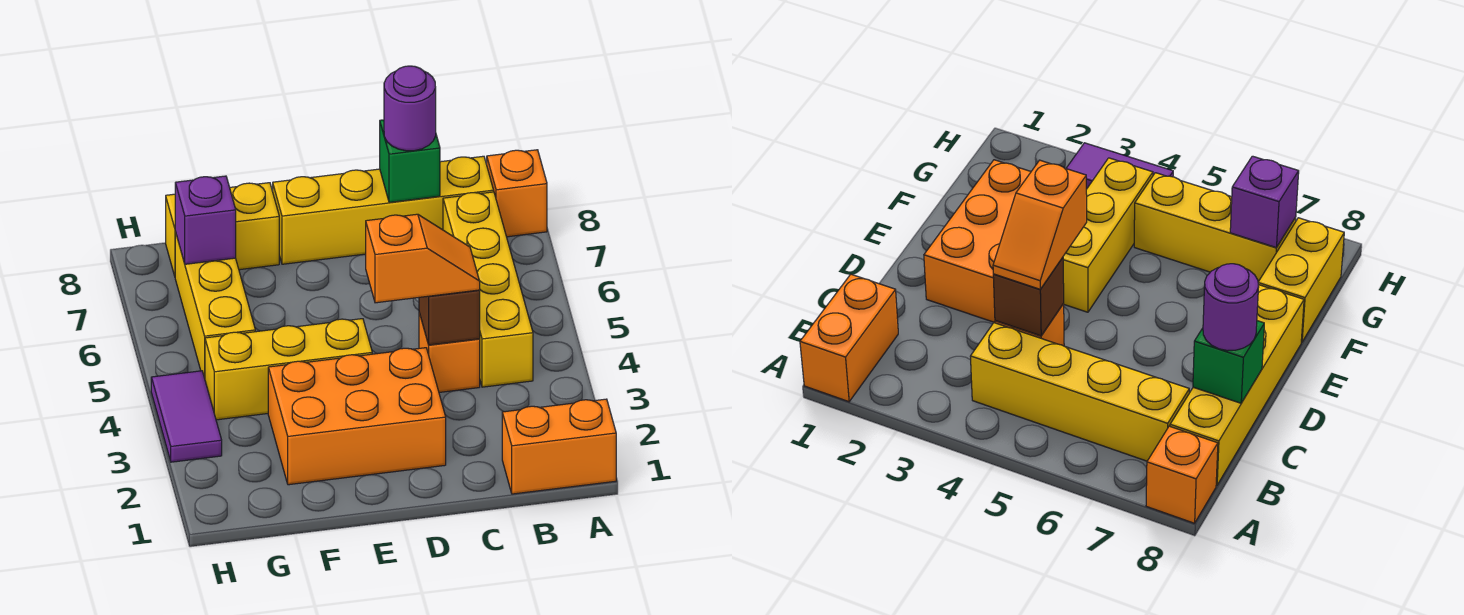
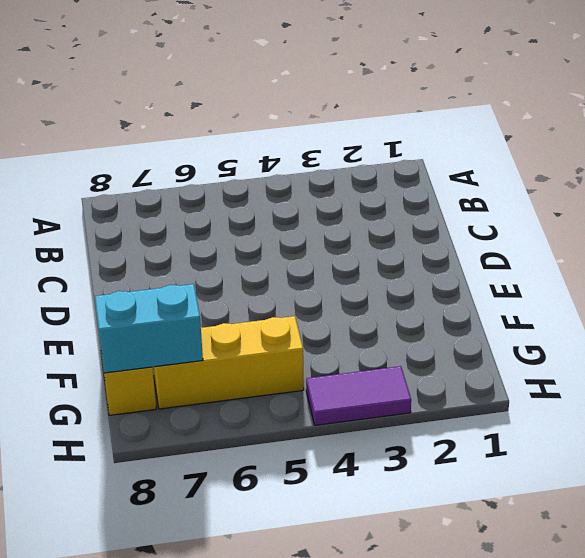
cyan brick G7:G8 level 2 -> purple brick G7 level 2
none -> orange brick A1:B1 level 1
none -> orange brick A8 level 1
none -> yellow brick B4:B7 level 1

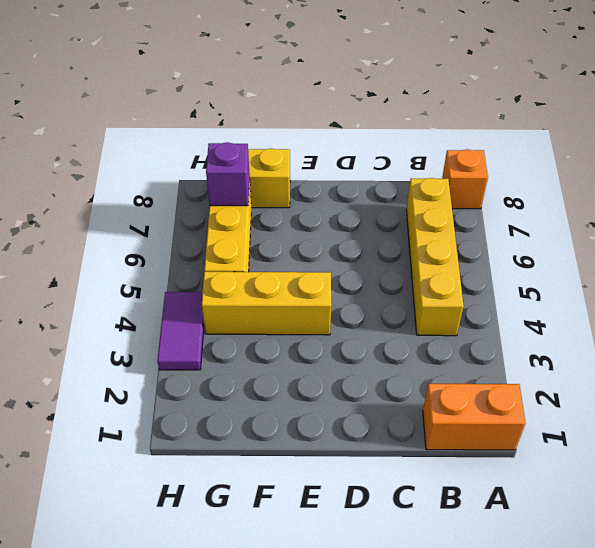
none -> yellow brick B8:E8 level 1
none -> orange brick C4 level 1
none -> orange brick D2:F3 level 1

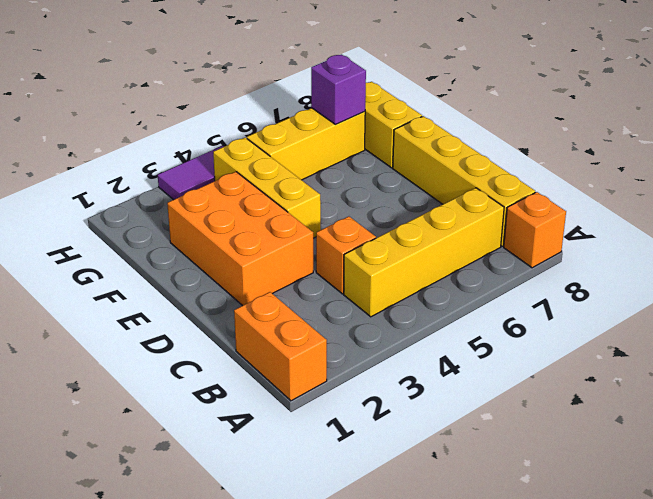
none -> brown brick C4 level 2
none -> green brick C8 level 2
none -> orange slope C4:D4 level 3 top D

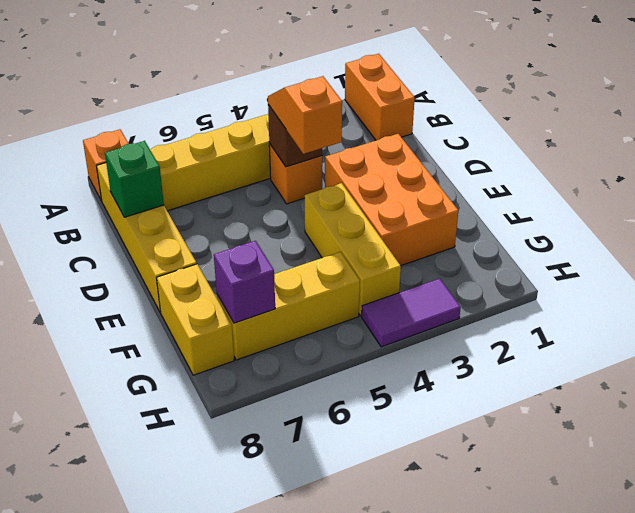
none -> purple round brick C8 level 3

